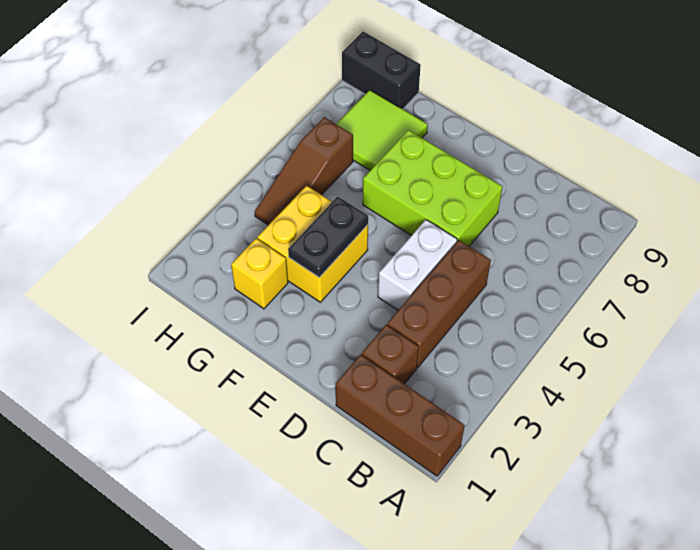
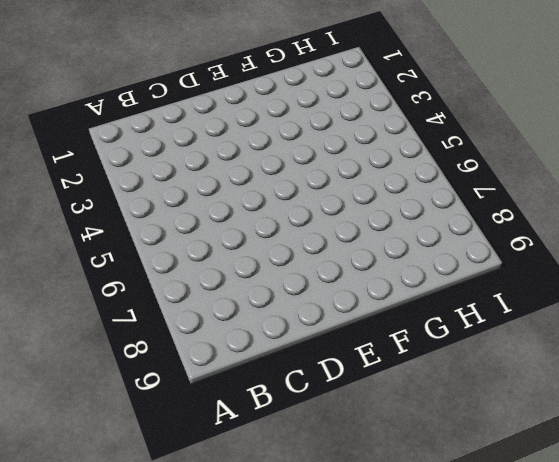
none -> brown brick A1:C1 level 1
none -> brown brick C2 level 1

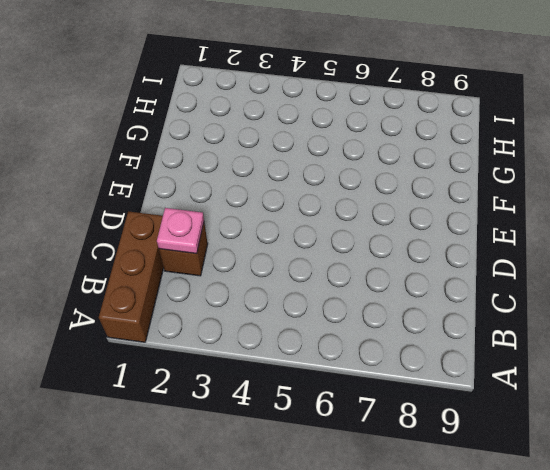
pink plate C2 level 2 -> none
none -> brown brick C3:C5 level 1
none -> white brick D4:D5 level 1

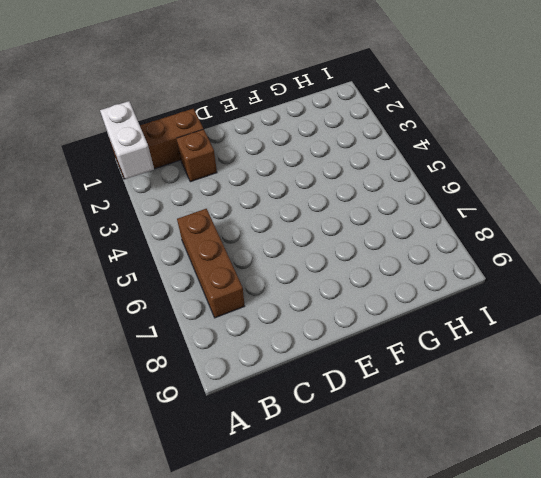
white brick A1:A2 level 2 -> white brick D4:D5 level 1
brown brick B5:B7 level 1 -> brown brick C3:C5 level 1
none -> lime brick D6:F7 level 1
none -> yellow brick F3:G4 level 1

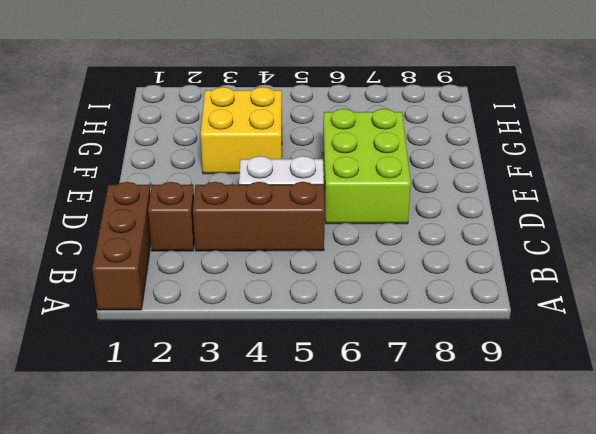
none -> yellow brick G2 level 1
none -> lime tile G7:H8 level 1

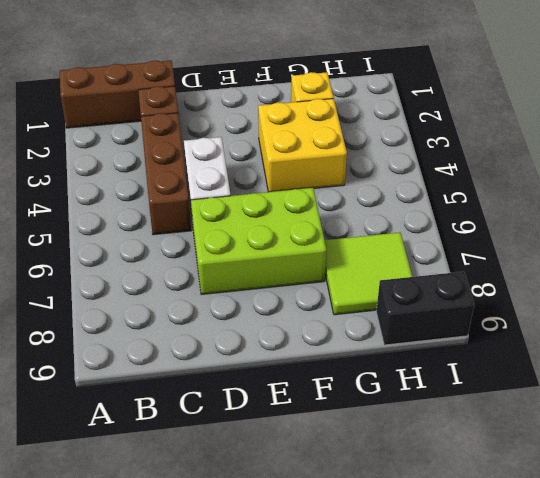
none -> brown slope H4:H6 level 1 top 6
none -> black plate F3:F4 level 2

